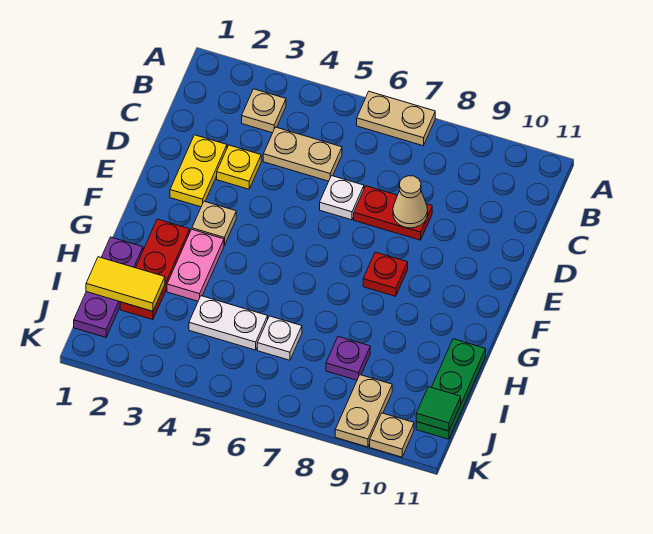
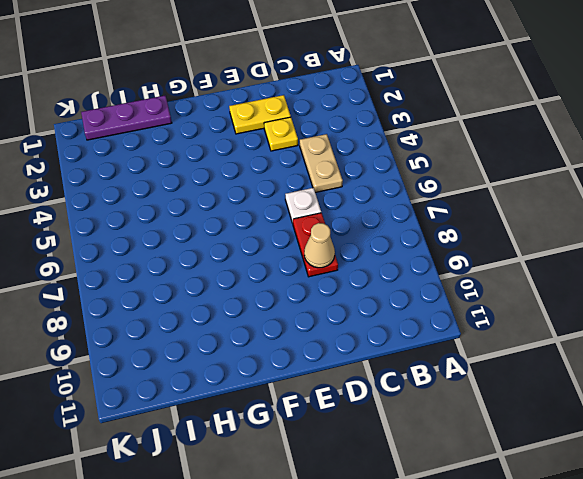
none -> tan plate A6:A7 level 1
none -> tan plate B3 level 1
none -> tan plate F3 level 1

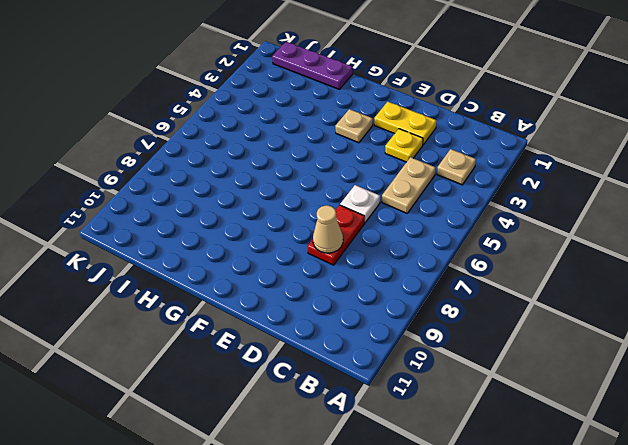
none -> tan plate A6:A7 level 1
none -> red plate F8 level 1
none -> red plate G2:I2 level 1

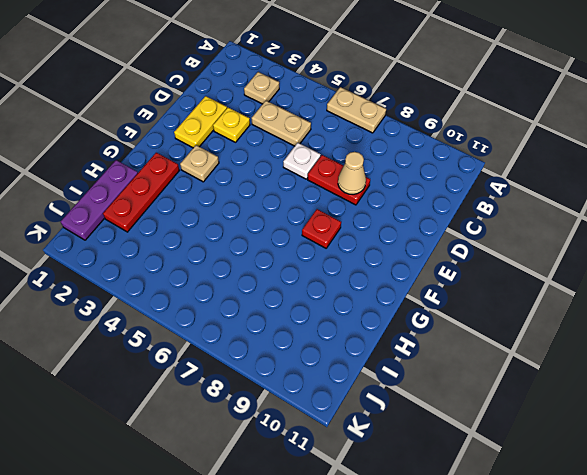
none -> pink plate G3:H3 level 1
none -> green plate H11:J11 level 1
none -> white plate I4:I5 level 1

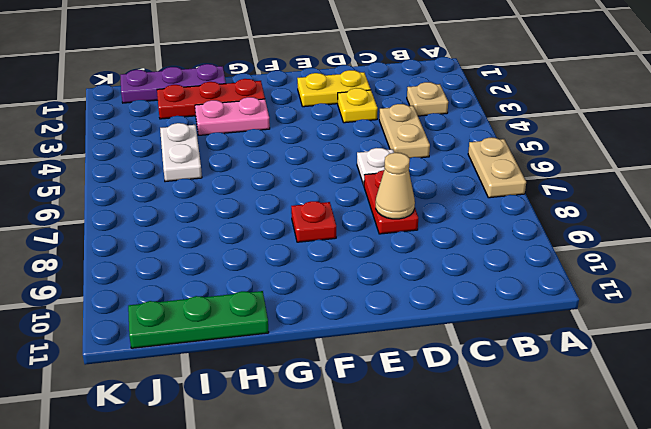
none -> tan plate F3 level 1
none -> white plate I6 level 1
none -> purple plate I8 level 1

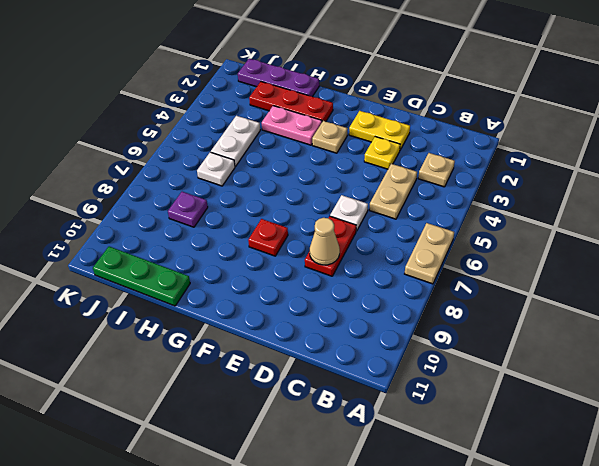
none -> tan plate J9:K9 level 1
none -> tan plate K10 level 1
none -> yellow tile I1:I2 level 2

